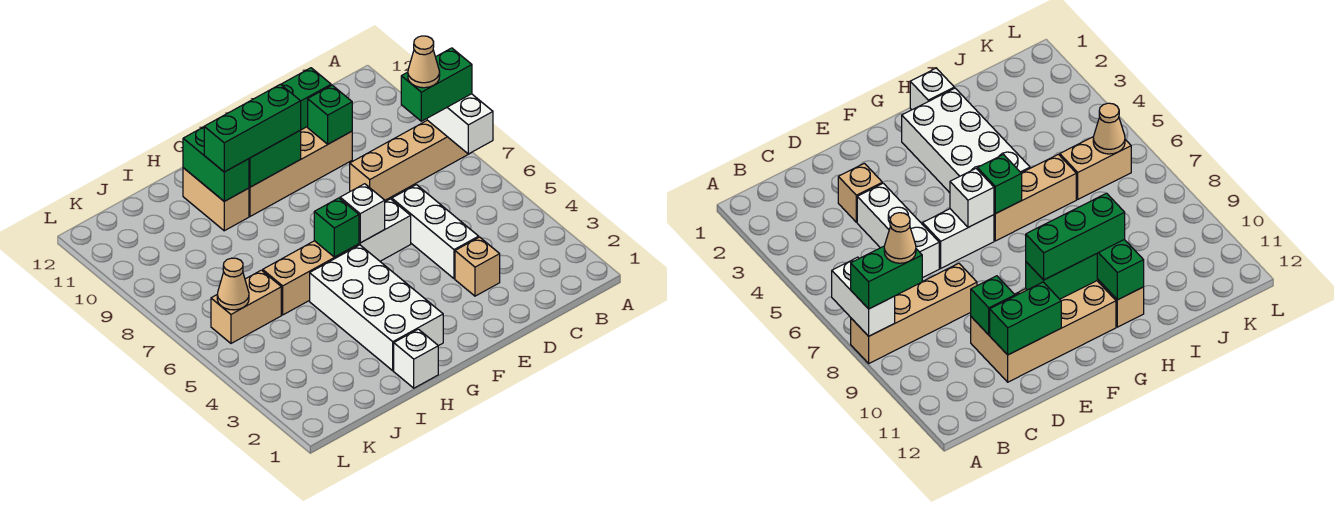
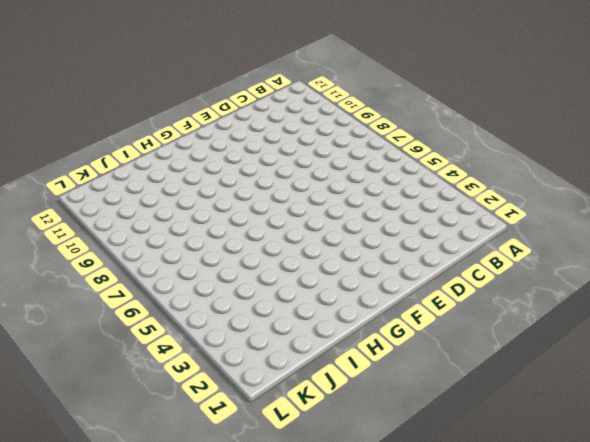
none -> tan brick A8:D8 level 1
none -> tan brick D3 level 1
none -> white brick D4:D6 level 1

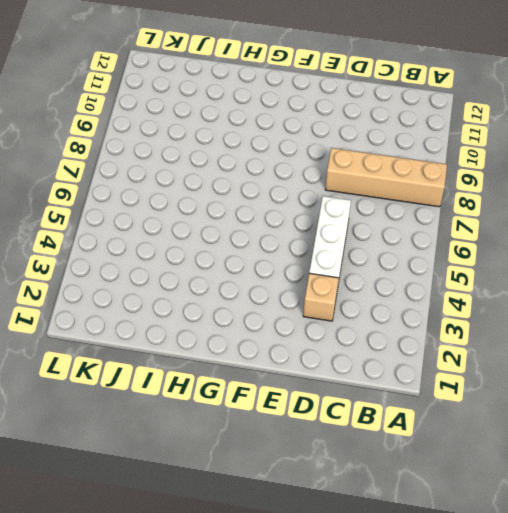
none -> tan brick D10:G11 level 1
none -> white brick E6:F6 level 1
none -> white brick G2:H5 level 1

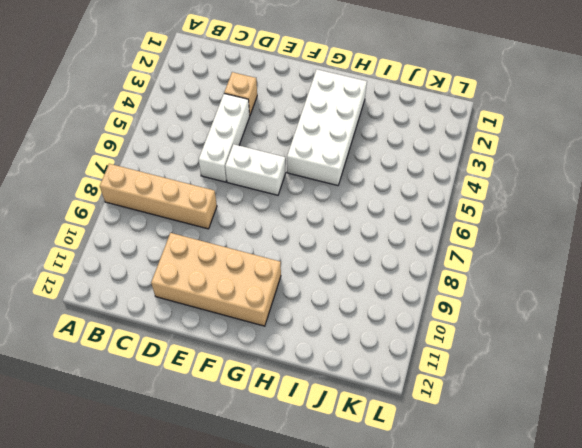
none -> tan brick G6:I6 level 1
none -> white brick H1 level 1
none -> tan brick H10:H11 level 1

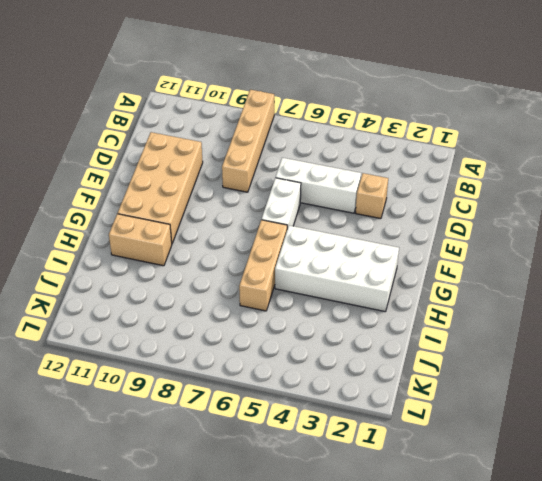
none -> white brick H1 level 1
none -> tan brick J6:K6 level 1
none -> white brick A7:A8 level 2

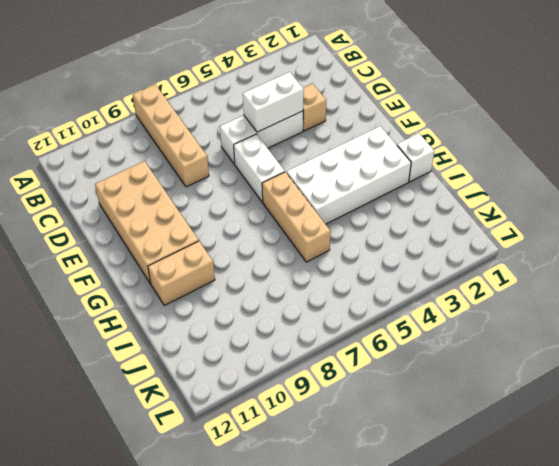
white brick D4:D5 level 2 -> white brick A7:A8 level 2
none -> tan brick J6:K6 level 1
none -> green brick D10 level 2
none -> green brick D11:E11 level 2

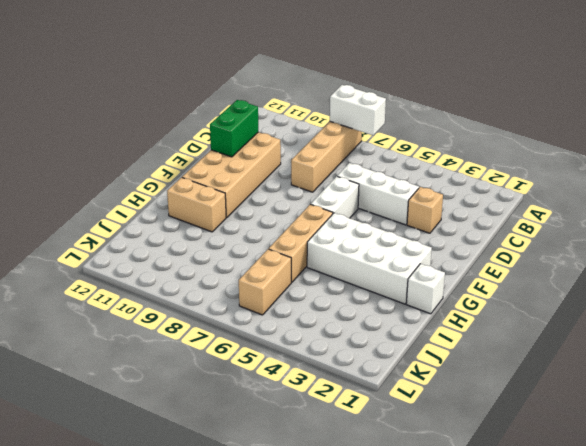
none -> green brick D10 level 2
none -> white brick F6 level 2
none -> green brick F10:G10 level 2

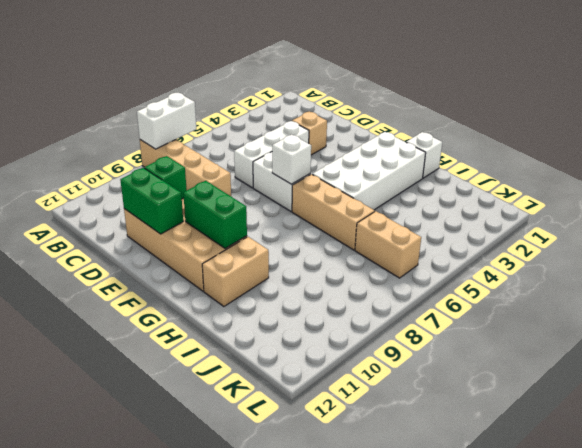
none -> green brick G6 level 2
none -> green brick H10:H11 level 2
none -> tan cone K6 level 2

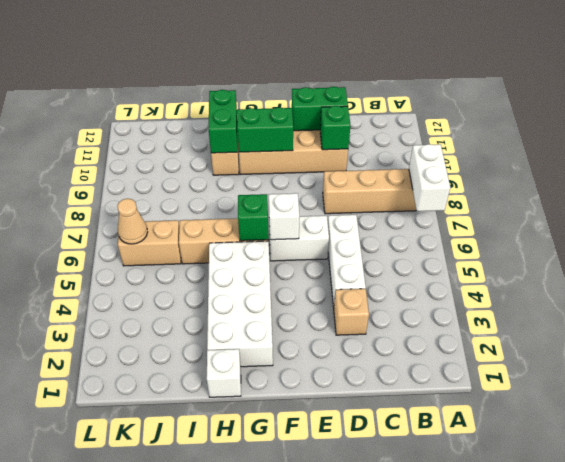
none -> green brick A8:B8 level 3
none -> green brick F10:H10 level 3
none -> tan cone B8 level 4

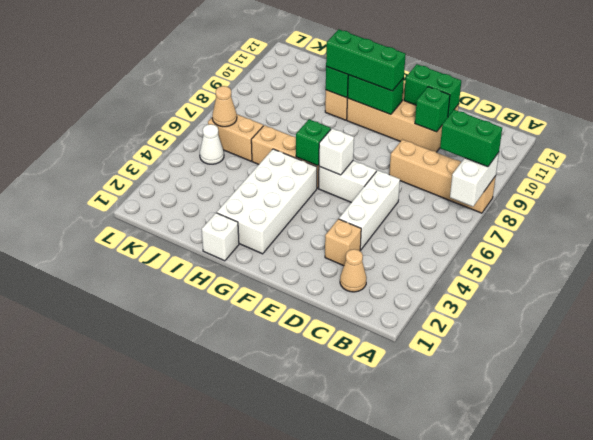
tan cone C2 level 1 -> tan cone B8 level 4
white cone K5 level 1 -> none

